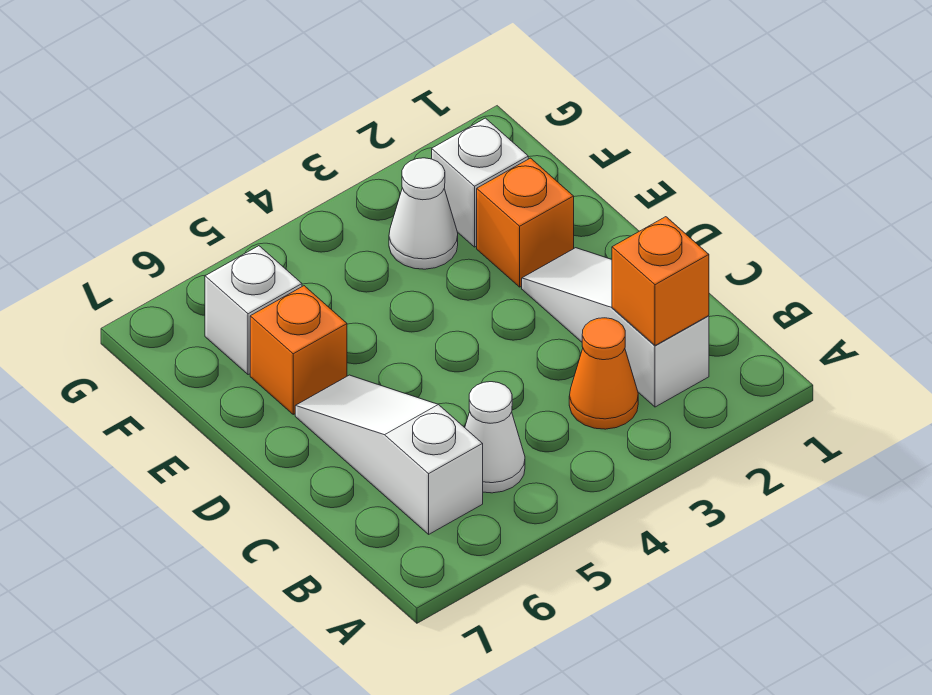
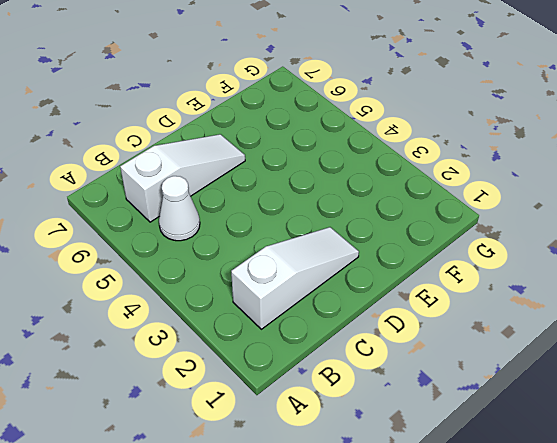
none -> orange cone B3 level 1
none -> orange brick E2 level 1

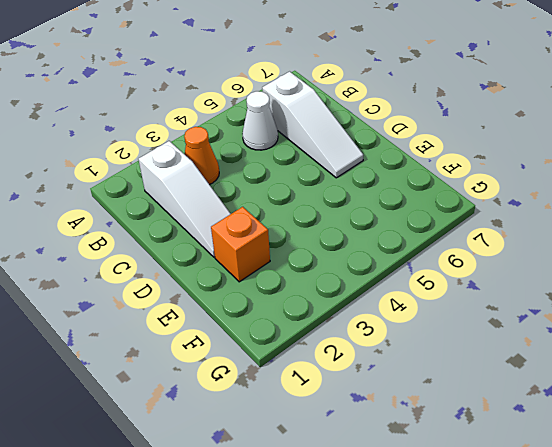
none -> orange brick E6 level 1
none -> white brick F2 level 1

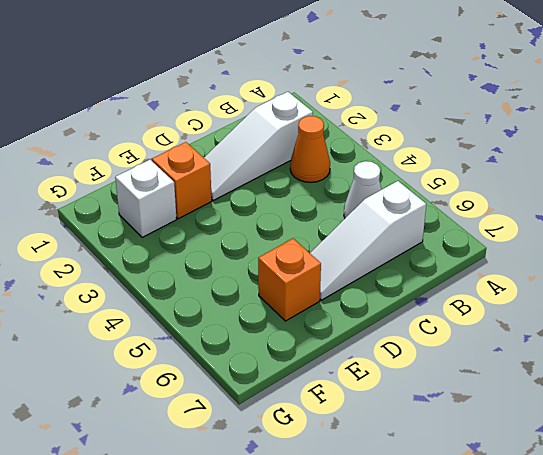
none -> white cone F3 level 1
none -> white brick F6 level 1

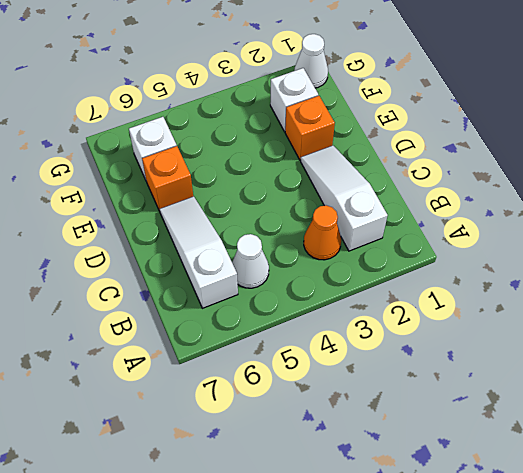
white cone G1 level 1 -> white cone F3 level 1
none -> orange brick B2 level 2

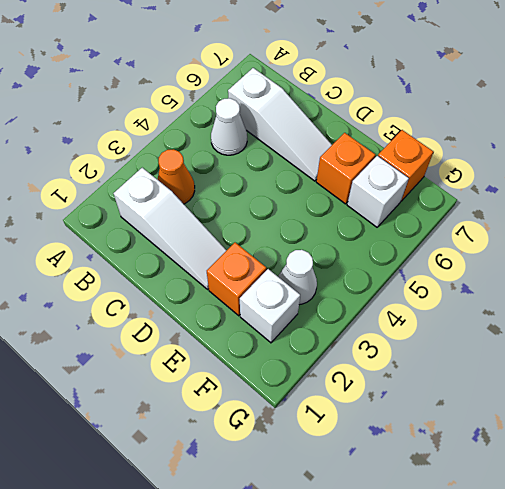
orange brick F7 level 1 -> orange brick B2 level 2

